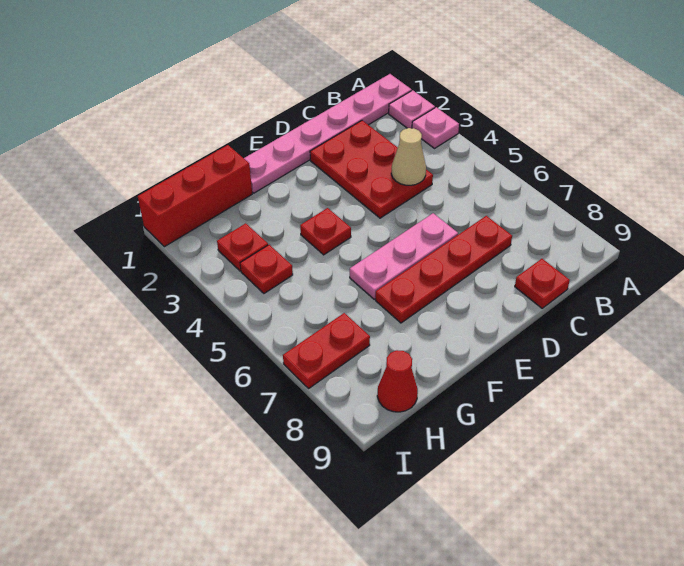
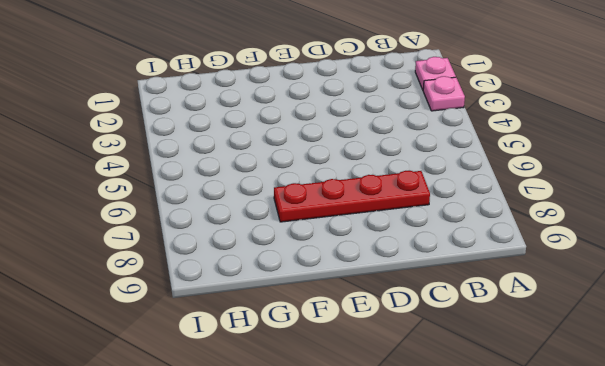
none -> pink plate A1:F1 level 1
none -> red plate C2:D4 level 1
none -> red plate C9 level 1

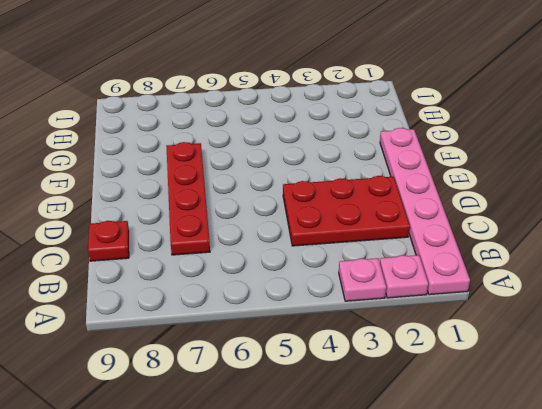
none -> pink plate D6:F6 level 1
none -> red plate F4 level 1
none -> red brick G1:I1 level 1

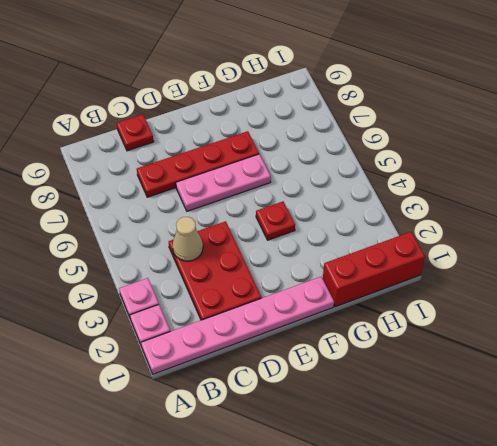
none -> red plate H3 level 1
none -> red plate H4 level 1
none -> red plate H7:I7 level 1

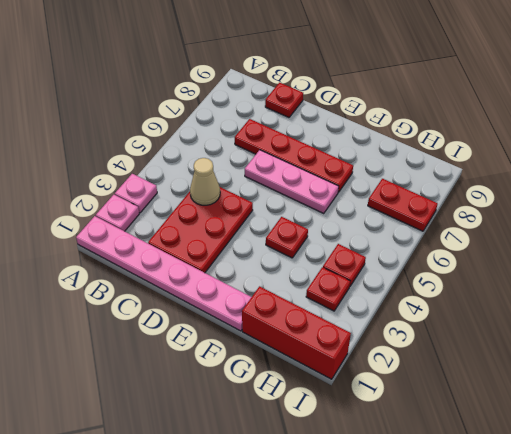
none -> red cone H9 level 1

